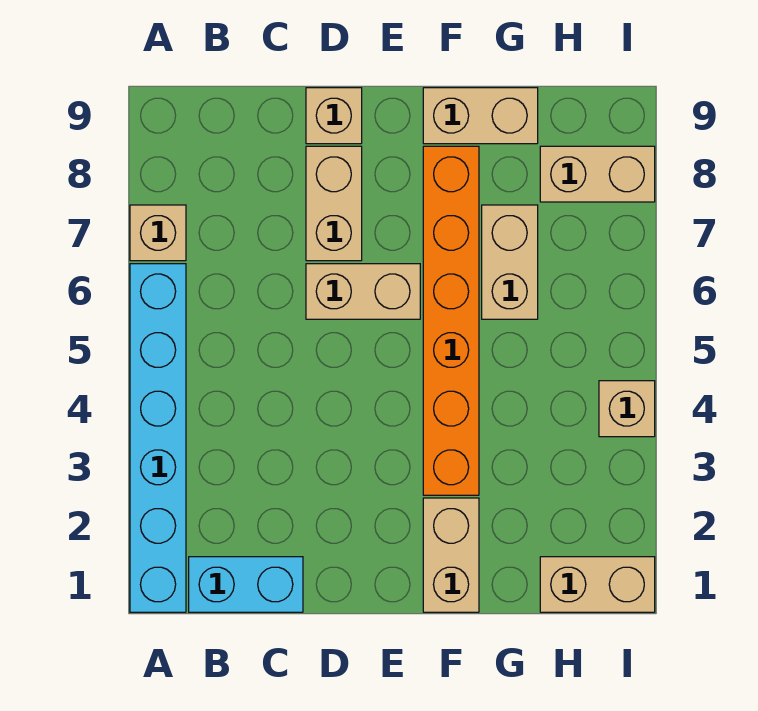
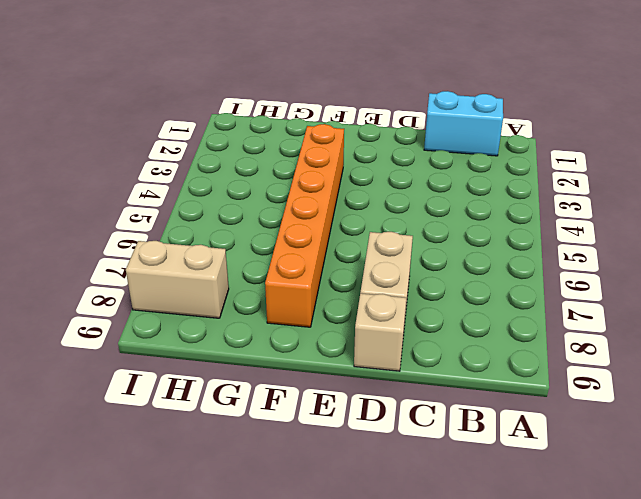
none -> cyan brick A1:A6 level 1
none -> tan brick A7 level 1
none -> tan brick D6:E6 level 1

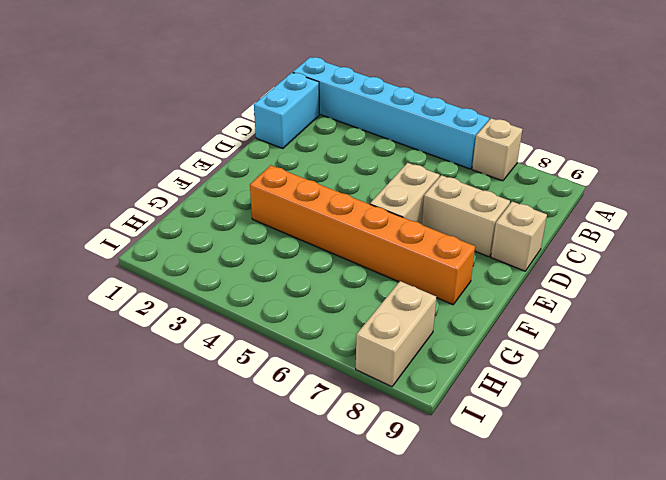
none -> tan brick F1:F2 level 1
none -> tan brick F9:G9 level 1
none -> tan brick G6:G7 level 1

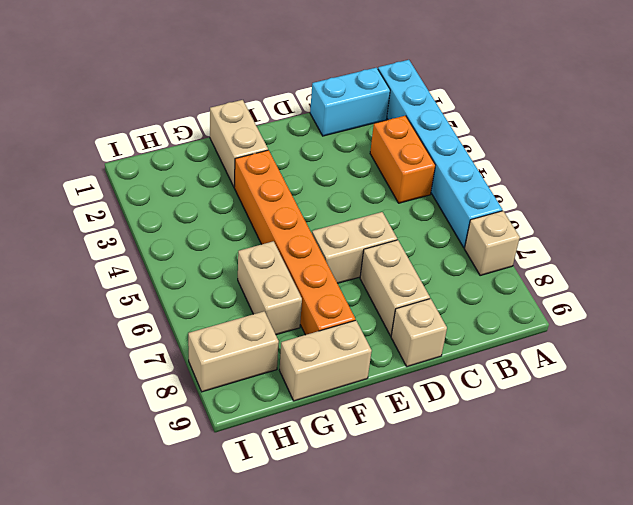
orange brick B3:B4 level 1 -> none
none -> tan brick H1:I1 level 1
none -> tan brick I4 level 1

